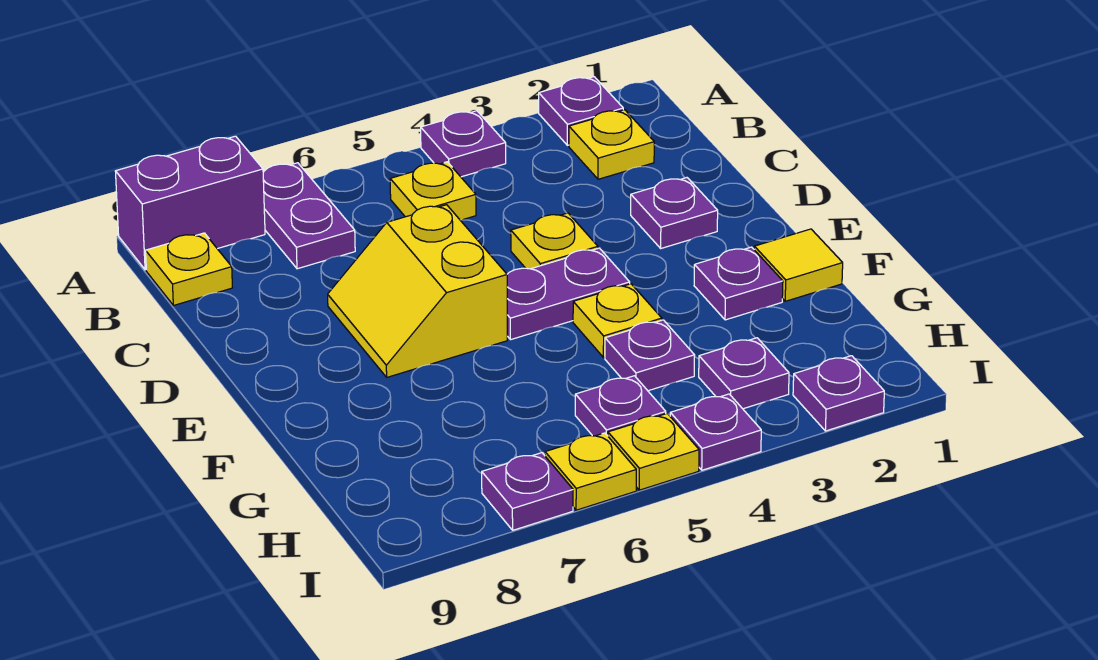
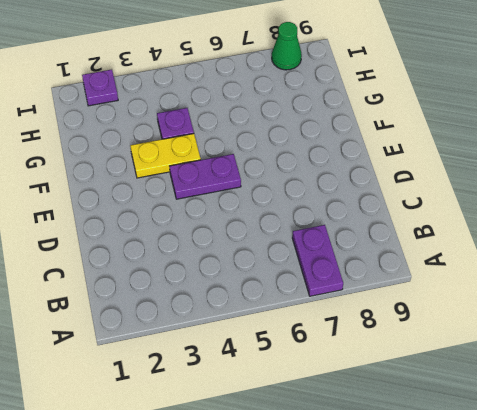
yellow plate F3:F4 level 1 -> yellow plate F4 level 1
green cone I8 level 1 -> none
none -> purple plate A2 level 1
none -> purple plate A4 level 1
none -> purple brick A8:A9 level 1

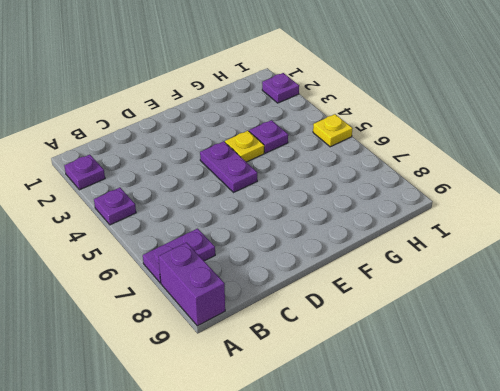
none -> yellow plate B2 level 1
none -> yellow plate B5 level 1
none -> yellow plate B9 level 1

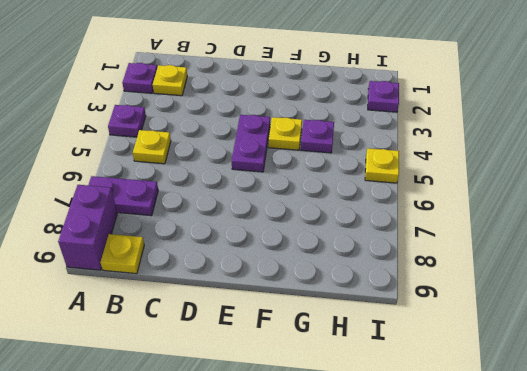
none -> purple plate D2 level 1
none -> yellow plate D4 level 1
none -> yellow slope D6:E7 level 1 top 6

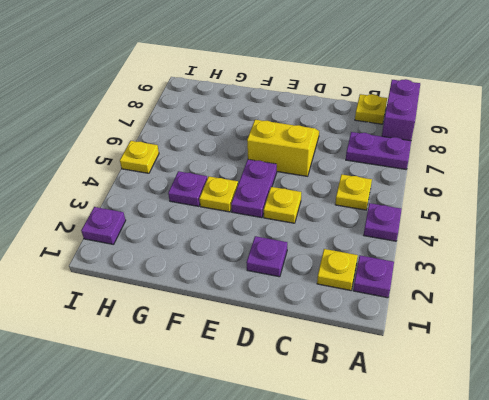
none -> yellow tile F1 level 1
none -> purple plate F2 level 1
none -> purple plate H3 level 1

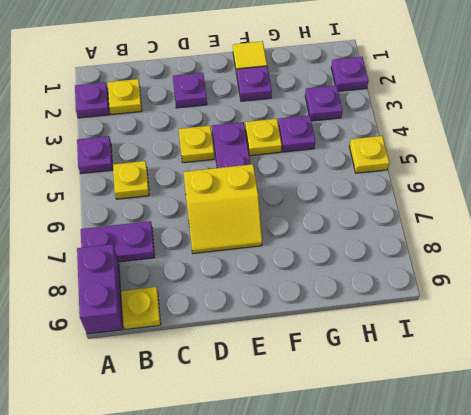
none -> purple plate H5 level 1
none -> purple plate I4 level 1
none -> yellow plate I6 level 1

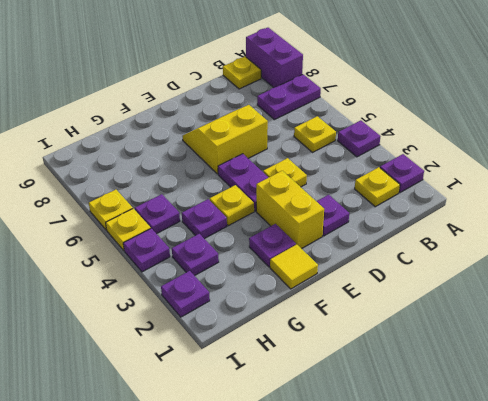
yellow brick E2:E3 level 1 -> none
none -> purple plate I7 level 1

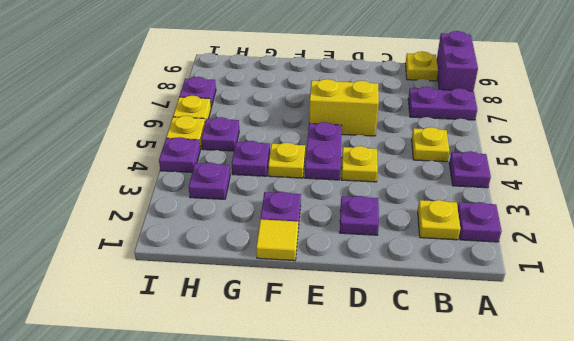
none -> purple plate I2 level 1

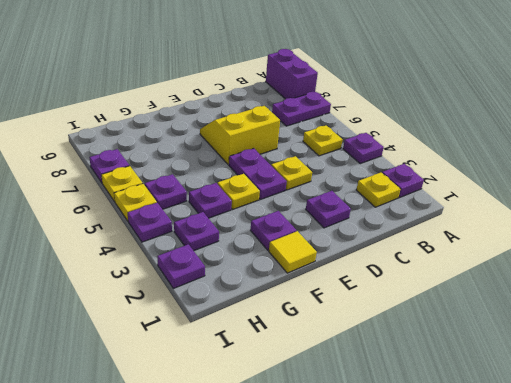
none -> yellow plate B9 level 1

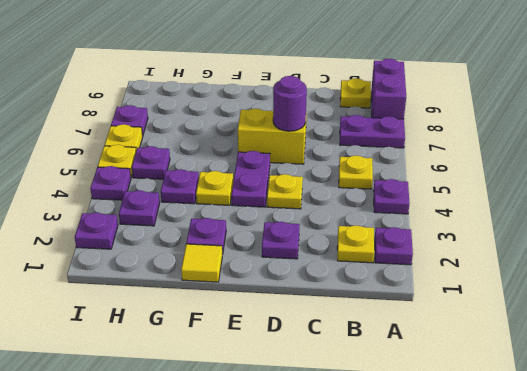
purple round brick D6 level 2 -> none

